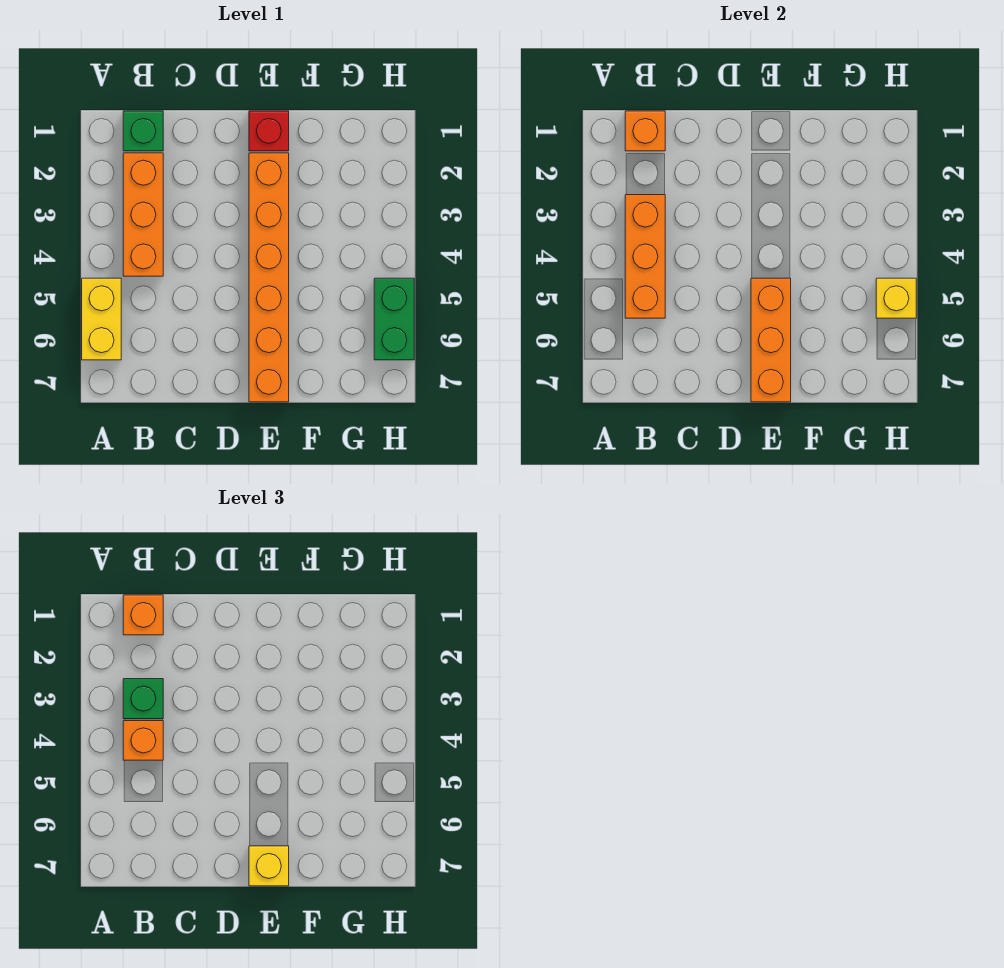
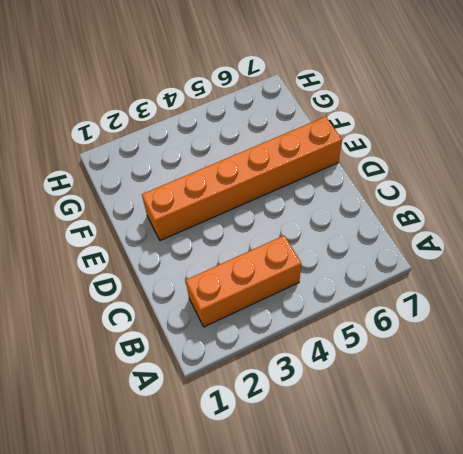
none -> yellow brick A5:A6 level 1
none -> green brick B1 level 1
none -> red brick E1 level 1

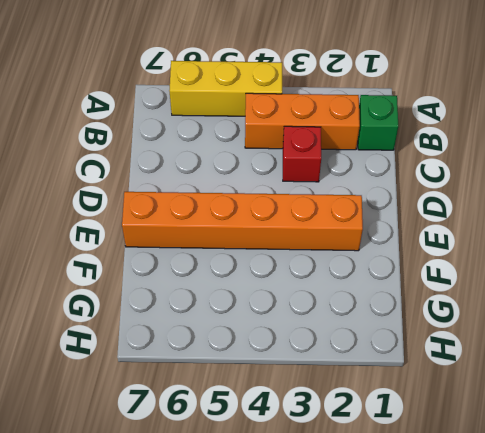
yellow brick A4:A6 level 1 -> yellow brick A5:A6 level 1
red brick C3 level 1 -> red brick E1 level 1
none -> green brick H5:H6 level 1
none -> orange brick B1 level 2
none -> orange brick B3:B5 level 2

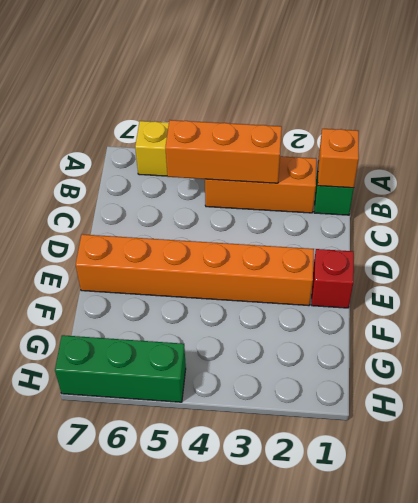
green brick H5:H7 level 1 -> green brick H5:H6 level 1
none -> orange brick E5:E7 level 2
none -> yellow brick H5 level 2
none -> orange brick B1 level 3

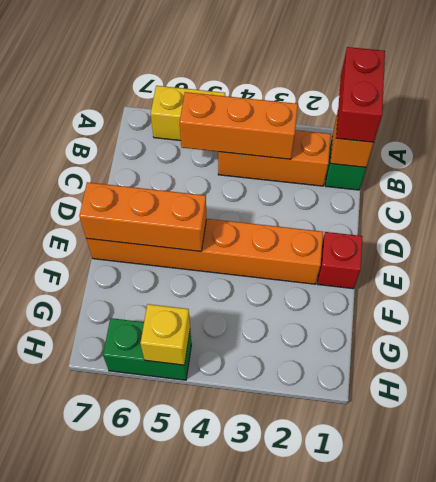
red brick A1:B1 level 3 -> orange brick B1 level 3
none -> green brick B3 level 3
none -> orange brick B4 level 3
none -> yellow brick E7 level 3

